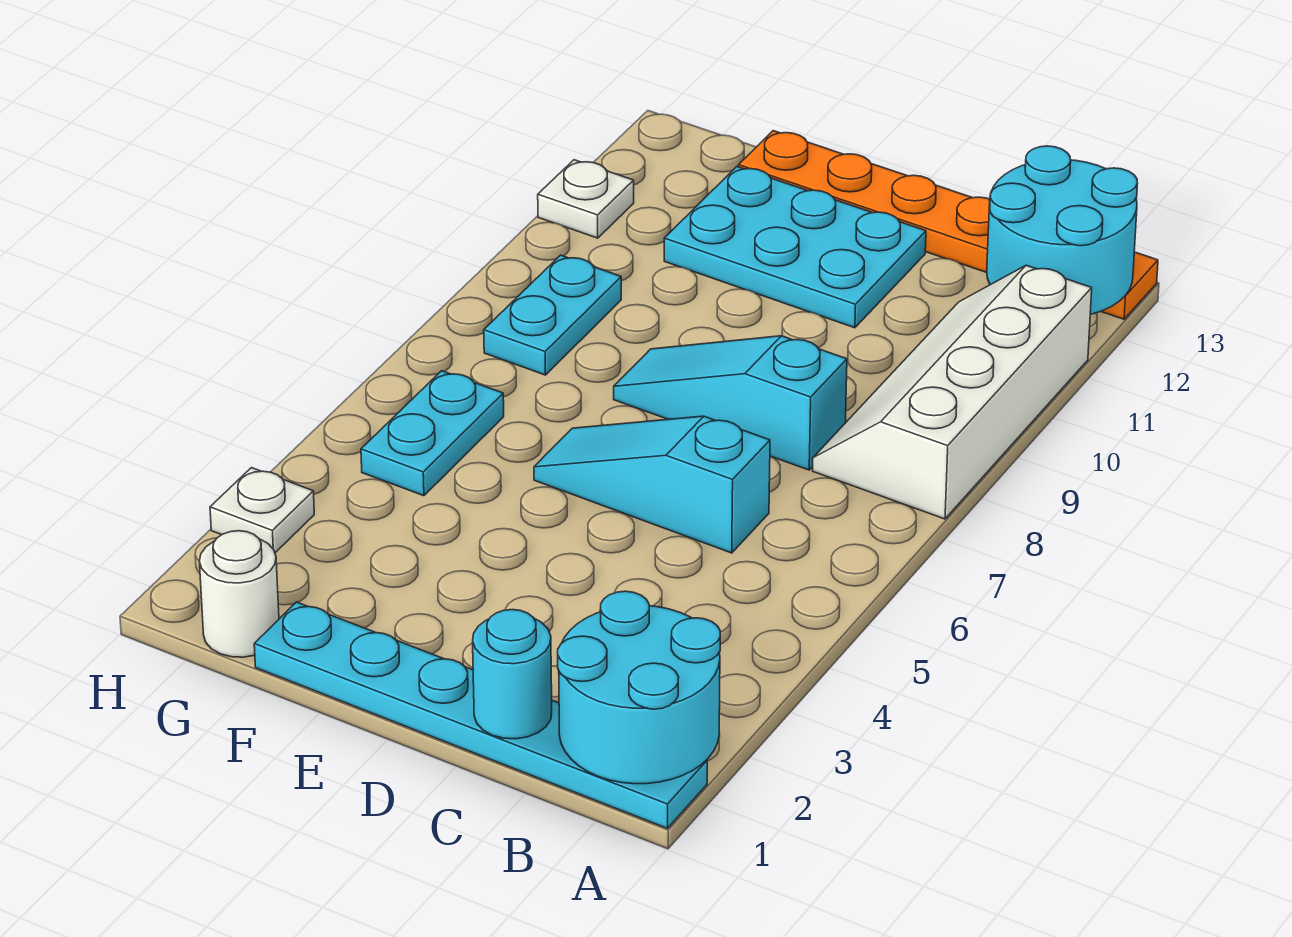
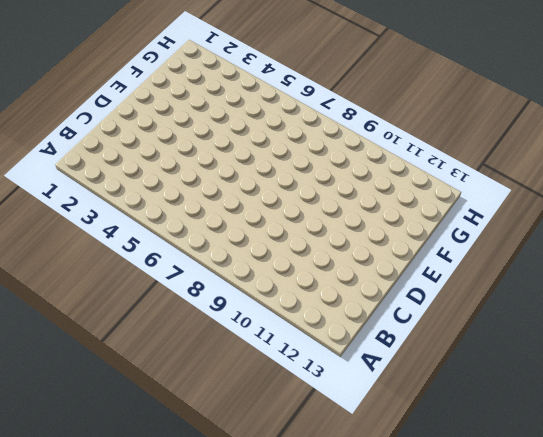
none -> cyan plate A1:F1 level 1
none -> white slope A8:B11 level 1 top A
none -> orange plate A13:F13 level 1

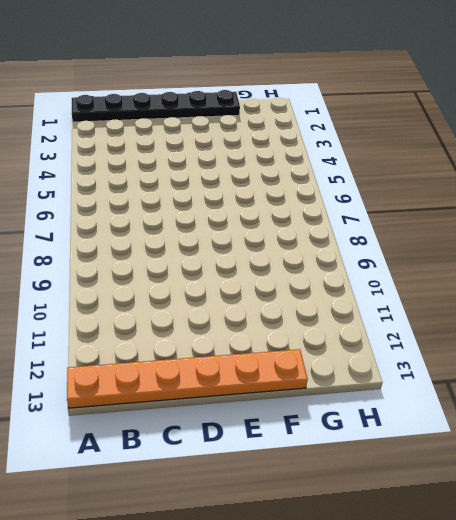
black plate A1:F1 level 1 -> cyan plate A1:F1 level 1
none -> white slope A8:B11 level 1 top A
none -> cyan slope C6:E6 level 1 top C
none -> cyan slope C8:E8 level 1 top C

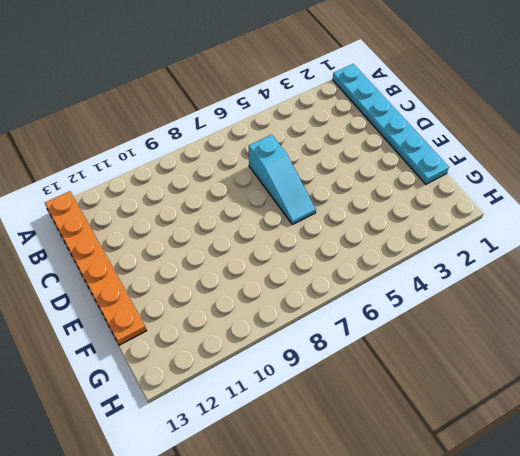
none -> white slope A8:B11 level 1 top A
none -> cyan slope C8:E8 level 1 top C
none -> cyan plate D11:F12 level 1

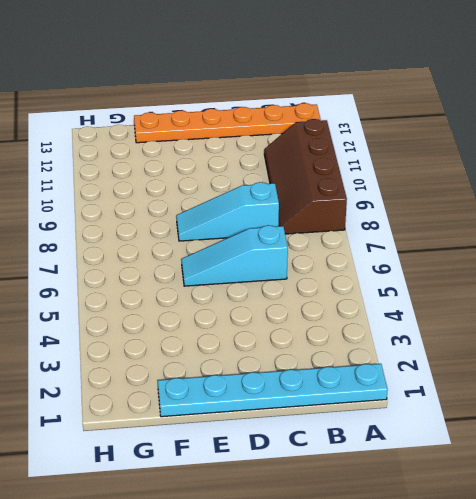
brown slope A8:B11 level 1 top A -> white slope A8:B11 level 1 top A
none -> cyan plate D11:F12 level 1
none -> white round brick G1 level 1
none -> cyan plate G5:G6 level 1

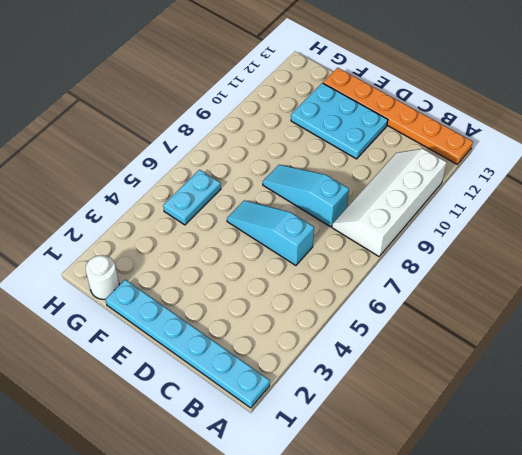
none -> cyan plate G8:G9 level 1
none -> white plate H3 level 1
none -> white plate H11 level 1

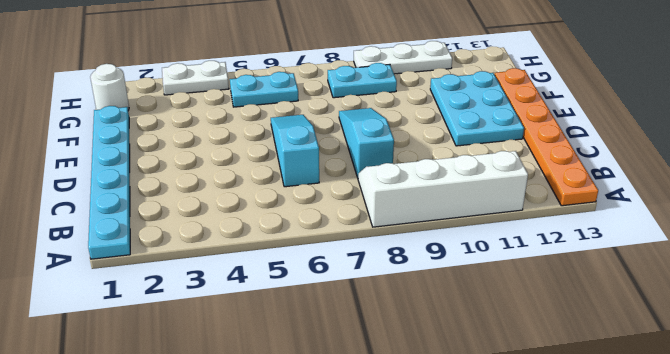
white plate H3:H4 level 1 -> white plate H3 level 1
white plate H9:H11 level 1 -> white plate H11 level 1
none -> cyan round brick A1:B2 level 2
none -> cyan round brick A12:B13 level 2
none -> cyan round brick C1 level 2

